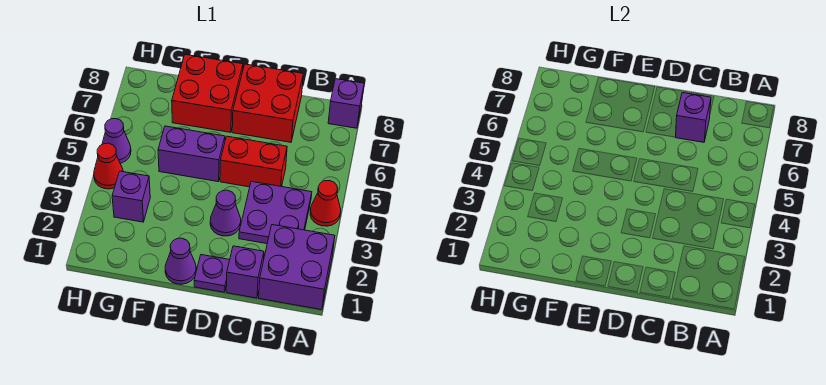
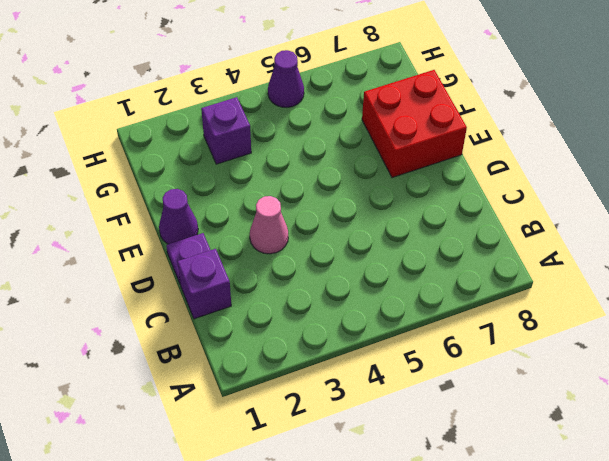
pink cone D3 level 1 -> purple cone D3 level 1
none -> purple brick A1:B2 level 1
none -> red cone A4 level 1
none -> purple brick A8 level 1

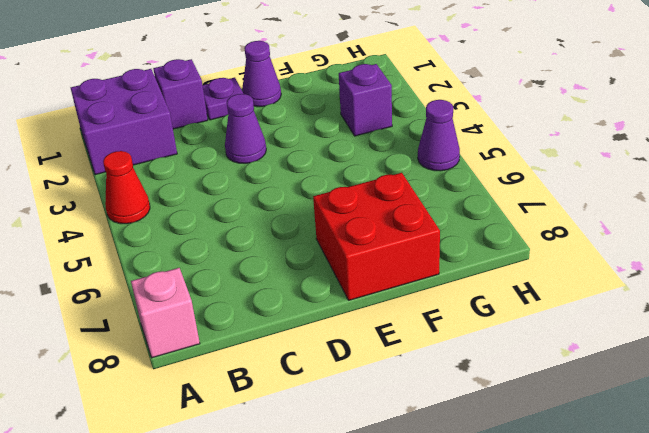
pink brick A8 level 1 -> purple brick A8 level 1
none -> purple plate B3:C4 level 1
none -> red brick C5:D5 level 1
none -> red brick C7:D8 level 1

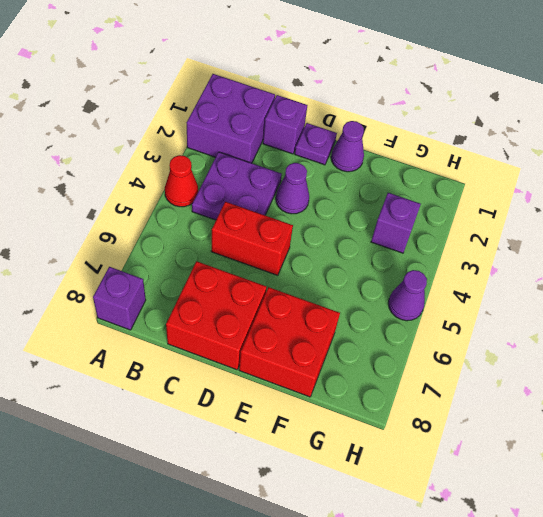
none -> purple brick E5:F5 level 1
none -> red cone H4 level 1
none -> purple brick C7 level 2

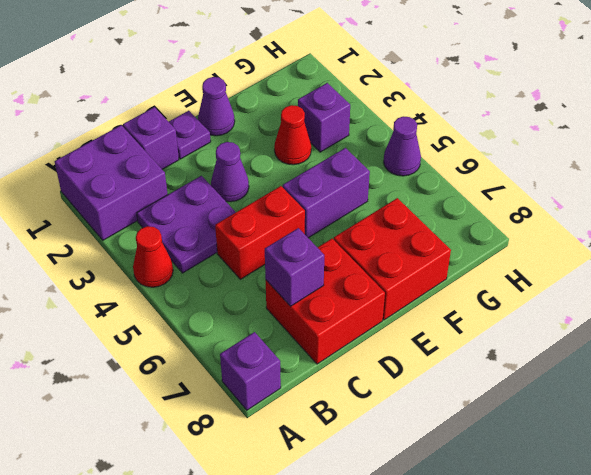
red cone F3 level 1 -> red cone H4 level 1

